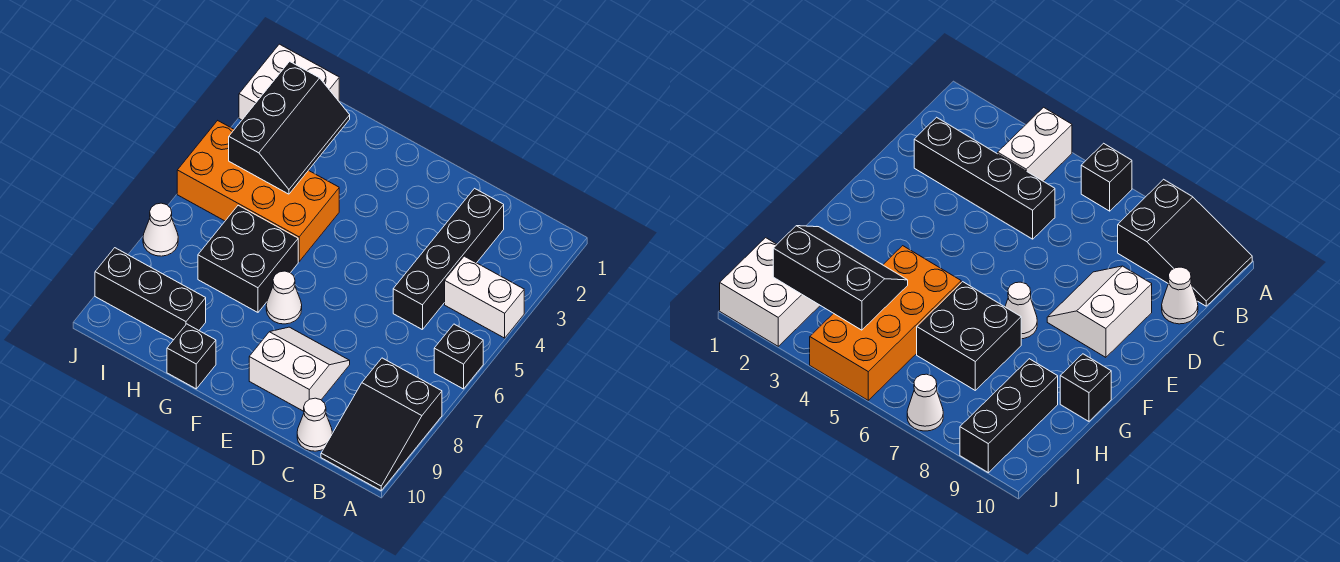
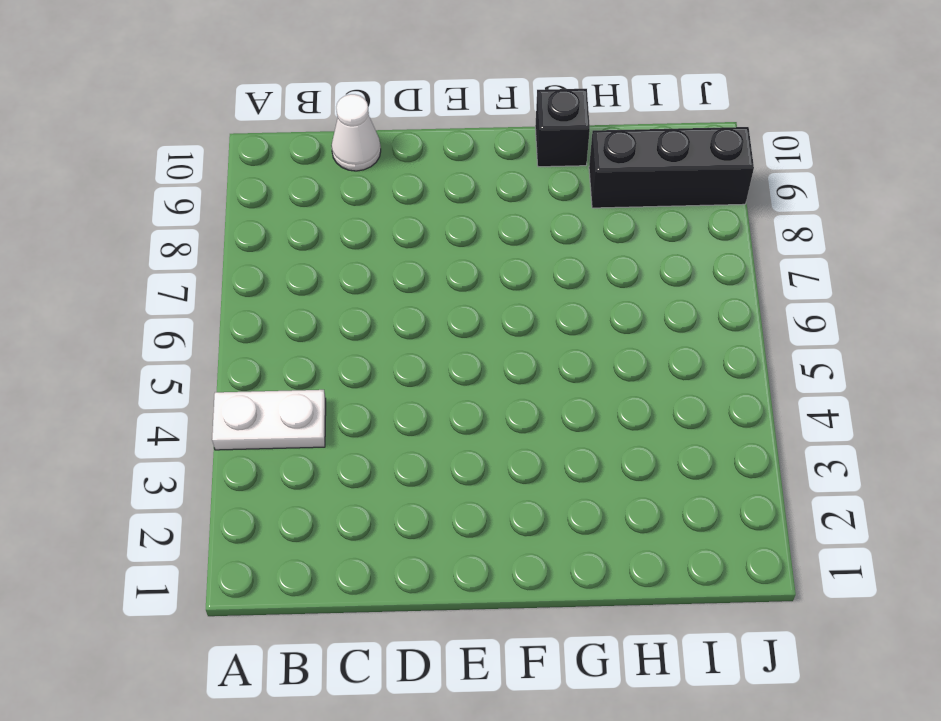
white plate A4:B4 level 1 -> white brick A4:B4 level 1
none -> black brick A6 level 1
none -> black slope A8:B10 level 1 top 8
none -> black brick C2:C5 level 1

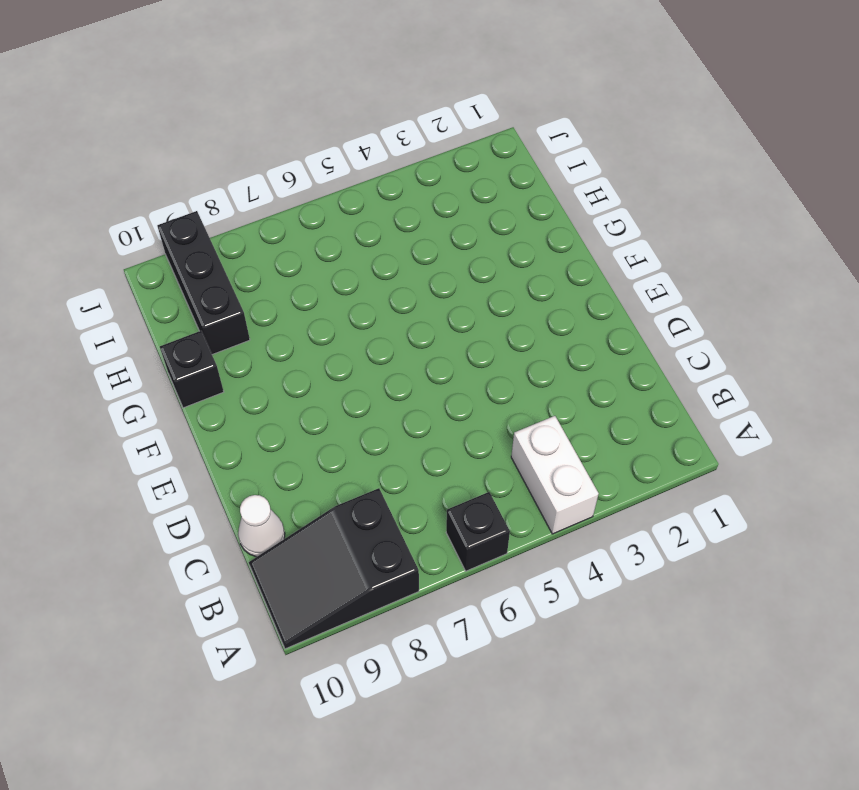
none -> black brick C2:C5 level 1
none -> white slope D8:E9 level 1 top 9
none -> white cone F7 level 1

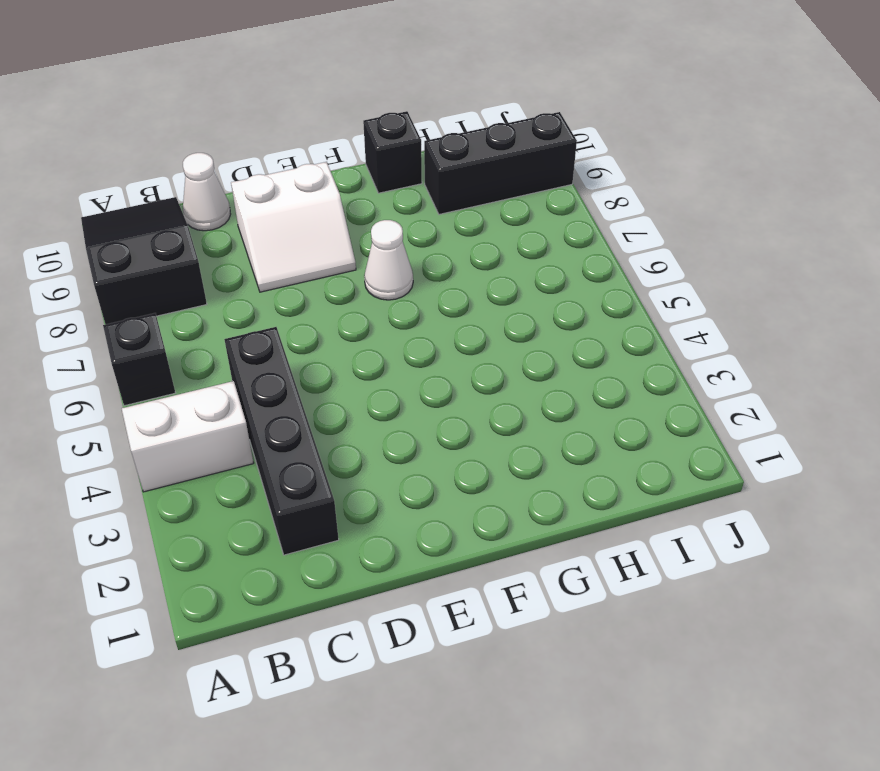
none -> orange brick G4:J5 level 1
none -> black brick G6:H7 level 1
none -> white brick I1:J2 level 1

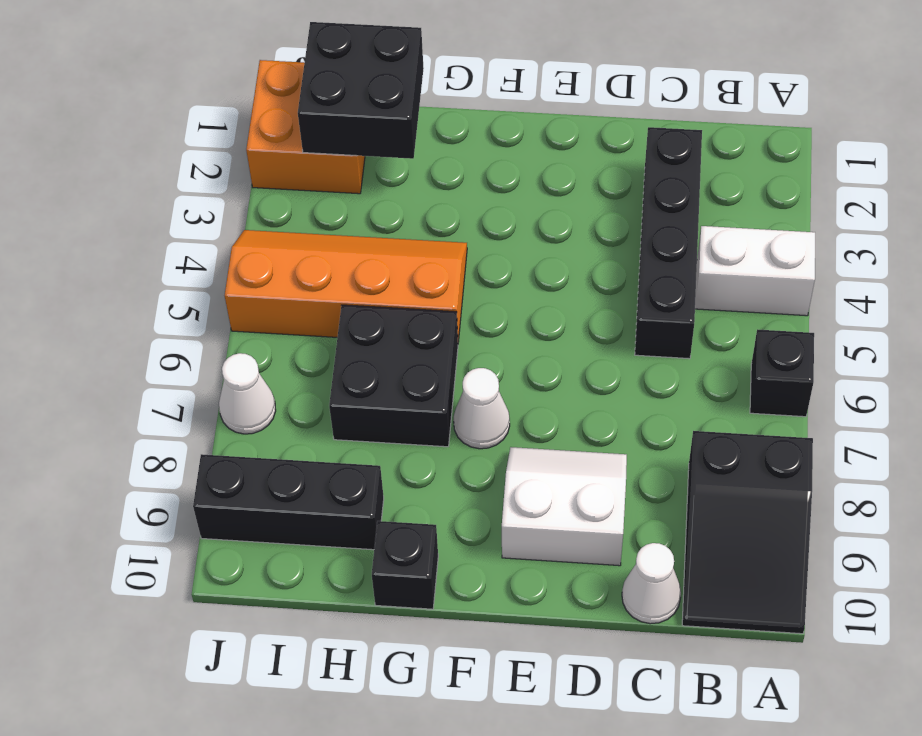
orange slope G4:J5 level 1 top 5 -> orange brick G4:J5 level 1
black brick H1:I2 level 2 -> black slope H2:I4 level 2 top I
orange brick I1:J2 level 1 -> white brick I1:J2 level 1

